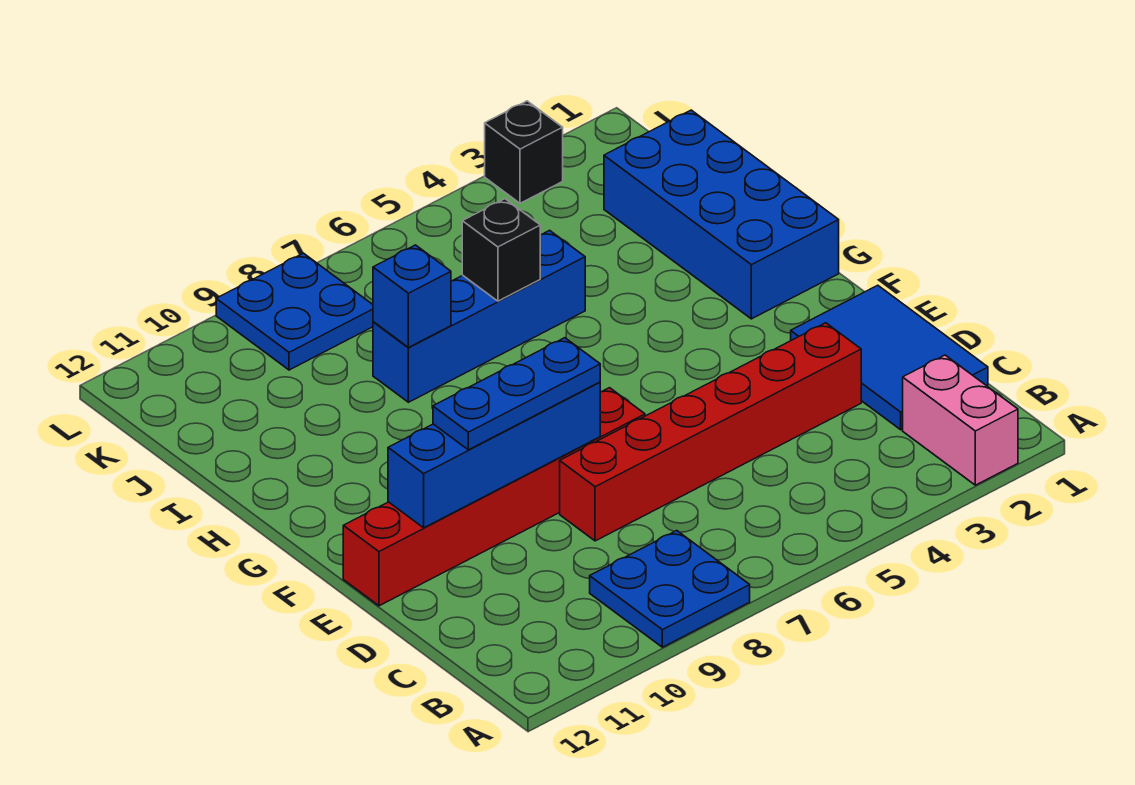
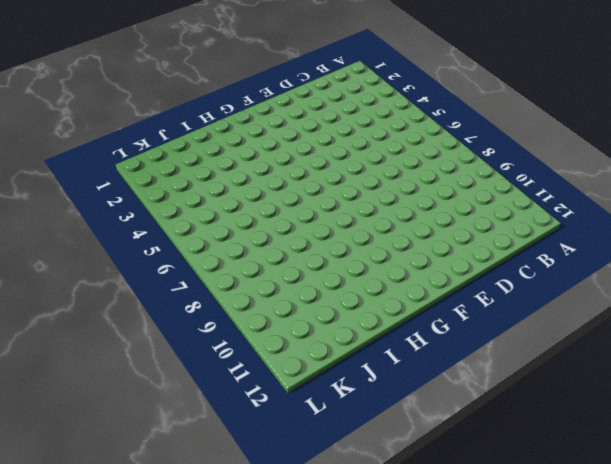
none -> pink brick A2:B2 level 1
none -> blue plate A8:B9 level 1
none -> blue tile C1:E2 level 1

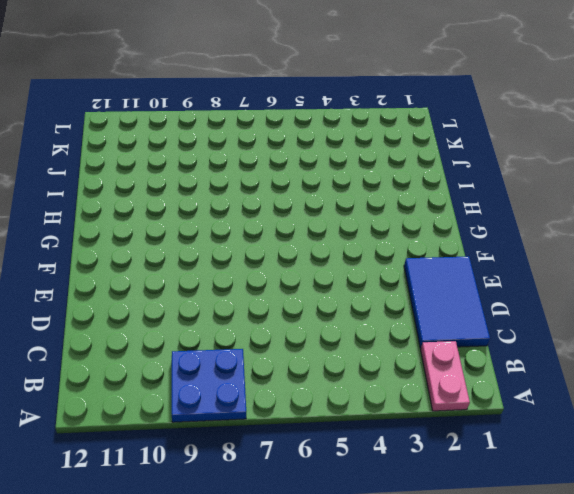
pink plate A2:B2 level 1 -> pink brick A2:B2 level 1
none -> red brick D3:D8 level 1
none -> red brick E7:E12 level 1
none -> blue brick G1:J2 level 1

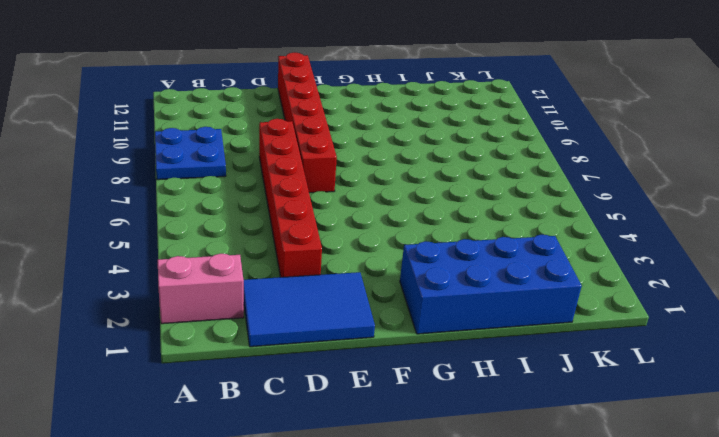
none -> blue brick I5:I8 level 1
none -> blue plate K8:L9 level 1
none -> black brick L3 level 1

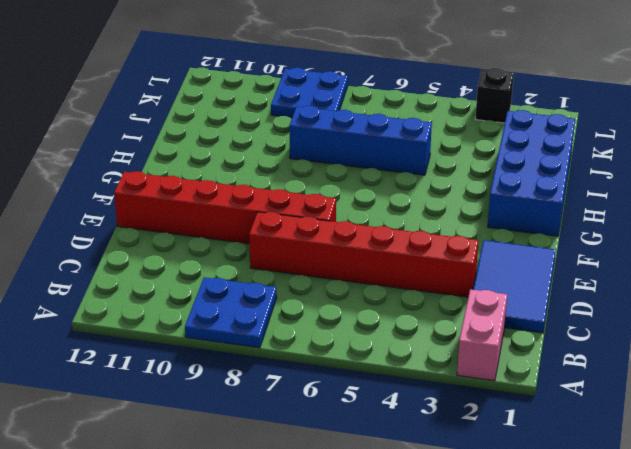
none -> blue brick E8:E11 level 2
none -> black brick I6 level 2
none -> blue brick I8 level 2

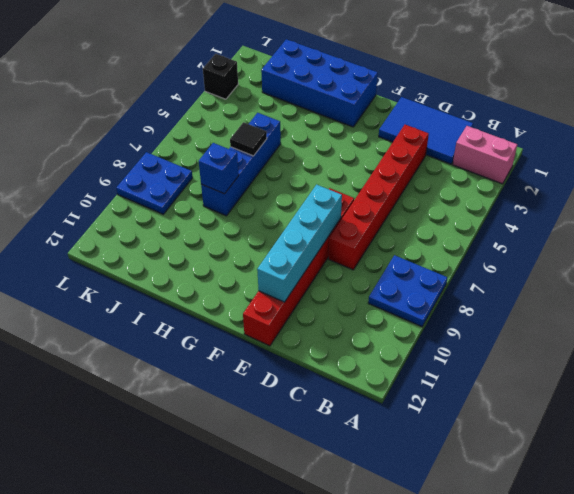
cyan brick E8:E11 level 2 -> blue brick E8:E11 level 2
black tile I6 level 2 -> black brick I6 level 2
none -> blue plate E8:E10 level 3

